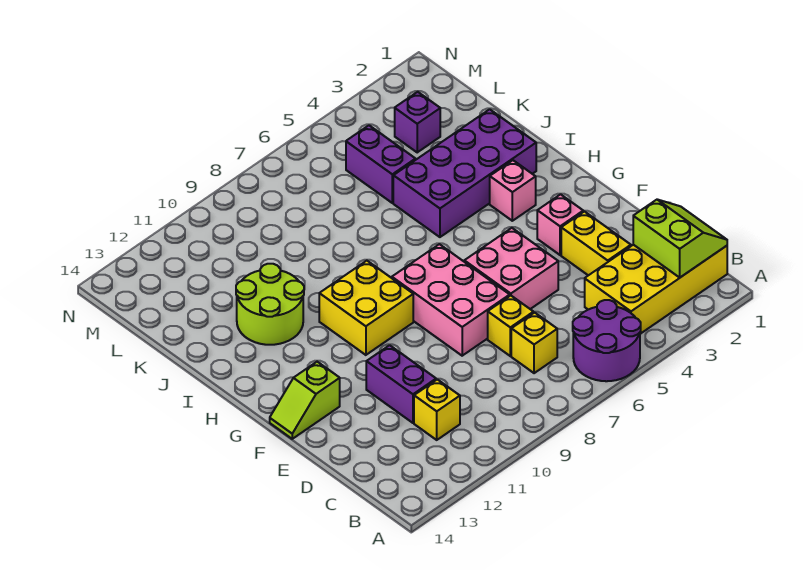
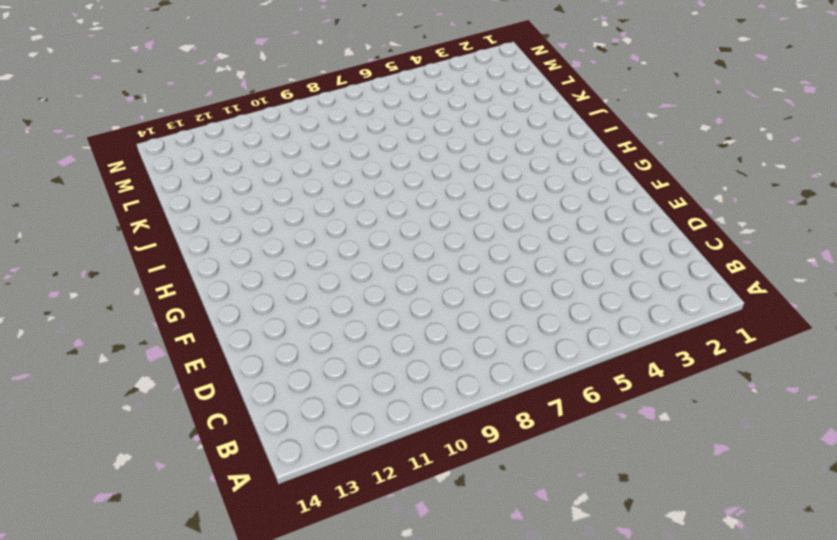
none -> purple round brick A5:B6 level 1
none -> yellow brick B1:C4 level 1
none -> yellow brick C7 level 1

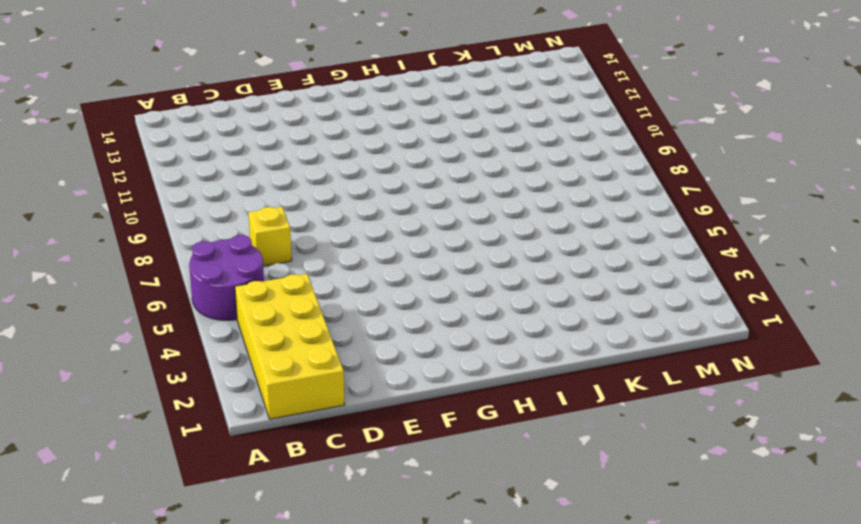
none -> yellow brick C11 level 1
none -> yellow brick D3:E3 level 1
none -> yellow brick D7 level 1

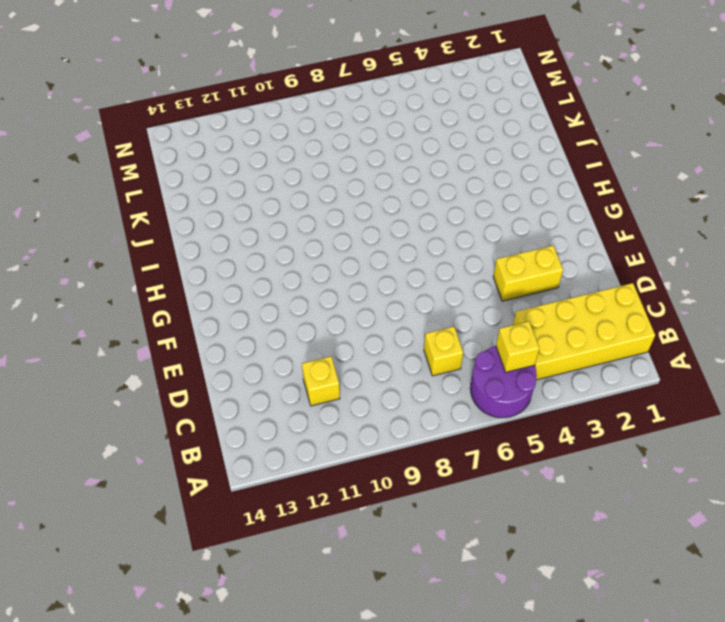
yellow brick B5 level 2 -> yellow brick D7 level 1
yellow brick E3:E4 level 1 -> yellow brick D3:E3 level 1
none -> purple brick D11:E11 level 1
none -> pink brick E5:F6 level 1
none -> pink brick E7:G8 level 1

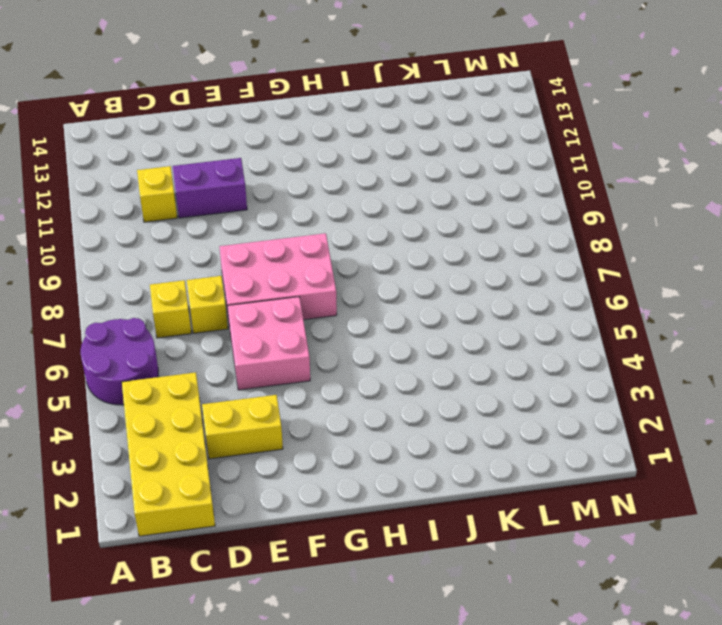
none -> pink brick F3 level 1
none -> lime slope F13:F14 level 1 top 13
none -> yellow brick G9:H10 level 1

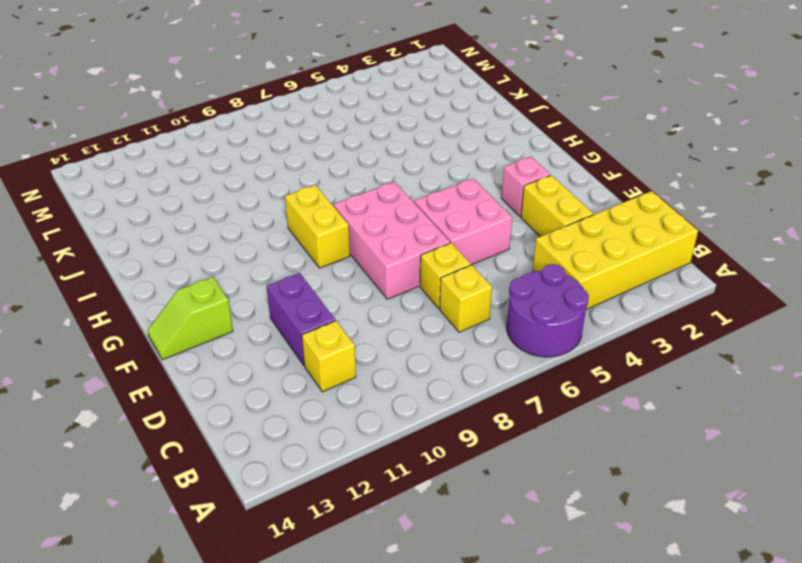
yellow brick G9:H9 level 1 -> yellow brick G9:H10 level 1
none -> pink brick H3 level 1
none -> purple brick I2:J5 level 1
none -> lime round brick I11:J12 level 1

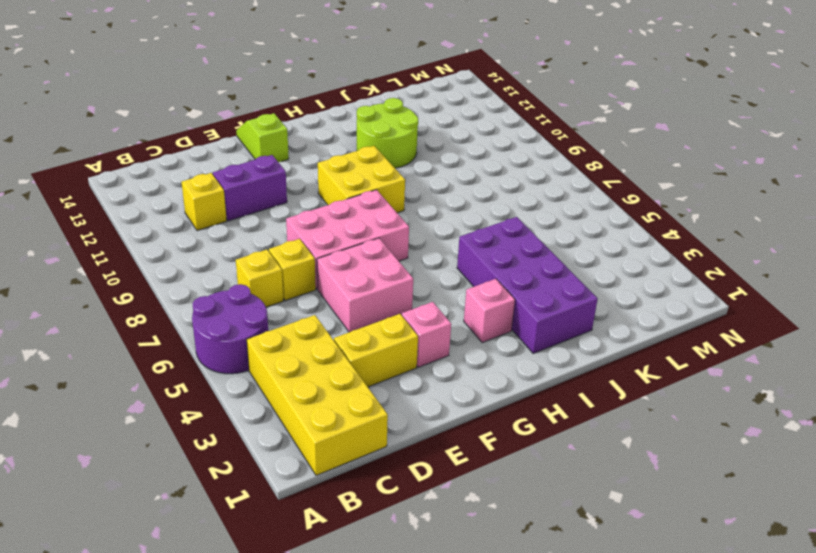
none -> purple brick K5:L5 level 1
none -> purple brick L3 level 1
none -> lime slope B1:C2 level 2 top 2

